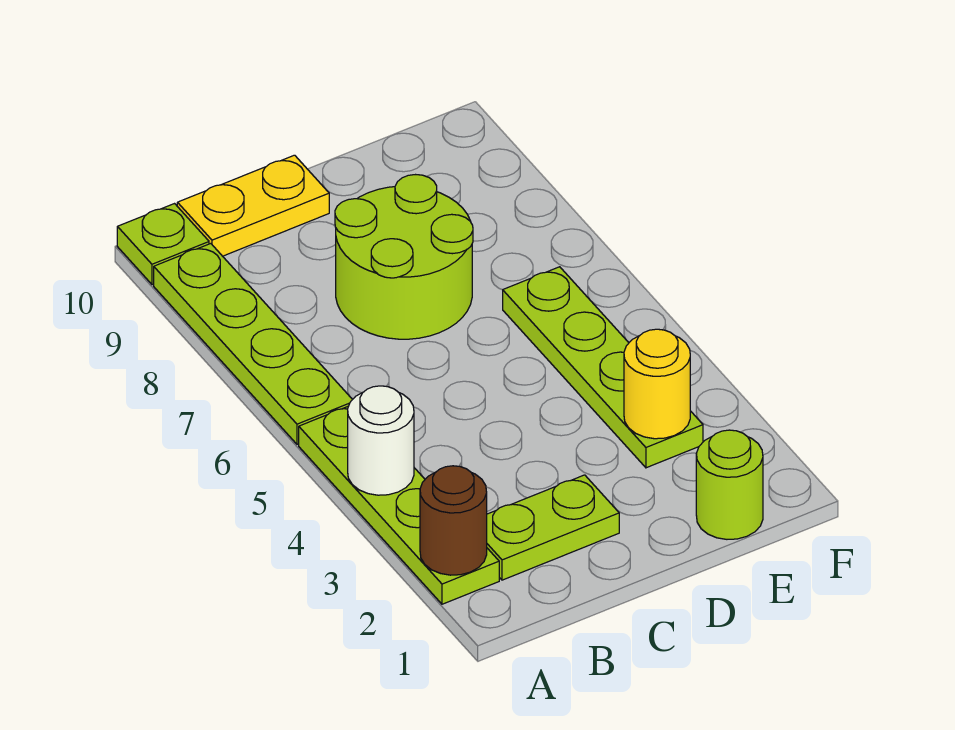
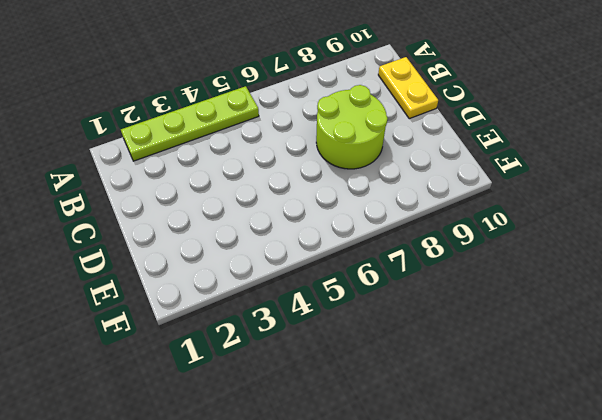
none -> lime plate A6:A9 level 1
none -> lime plate A10 level 1

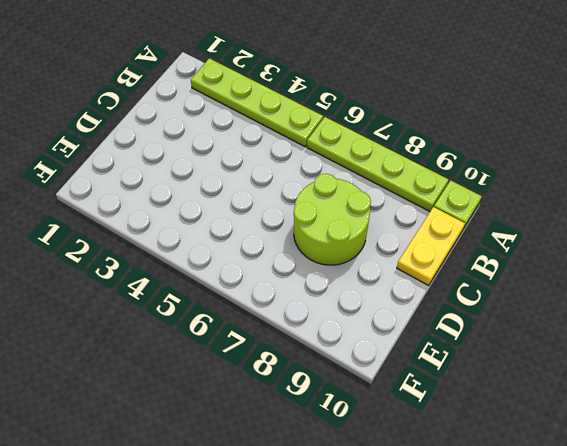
none -> lime plate B2:C2 level 1
none -> lime round brick E1 level 1

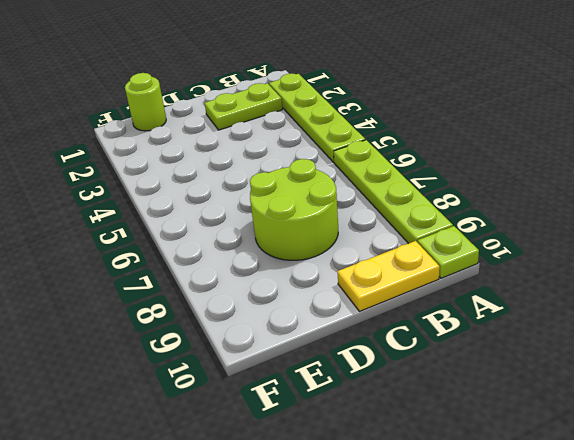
none -> lime plate E3:E6 level 1
none -> brown round brick A2 level 2

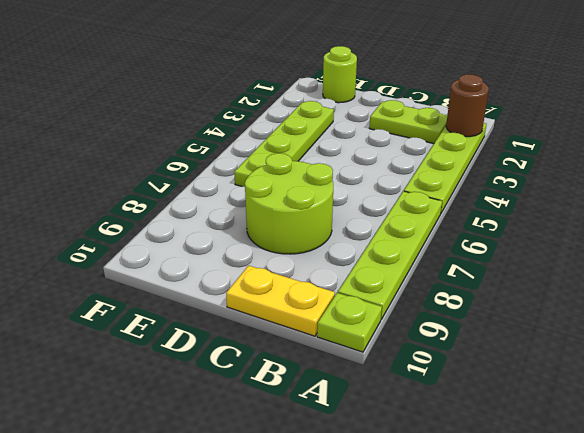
none -> white round brick A4 level 2
none -> yellow round brick E3 level 2

